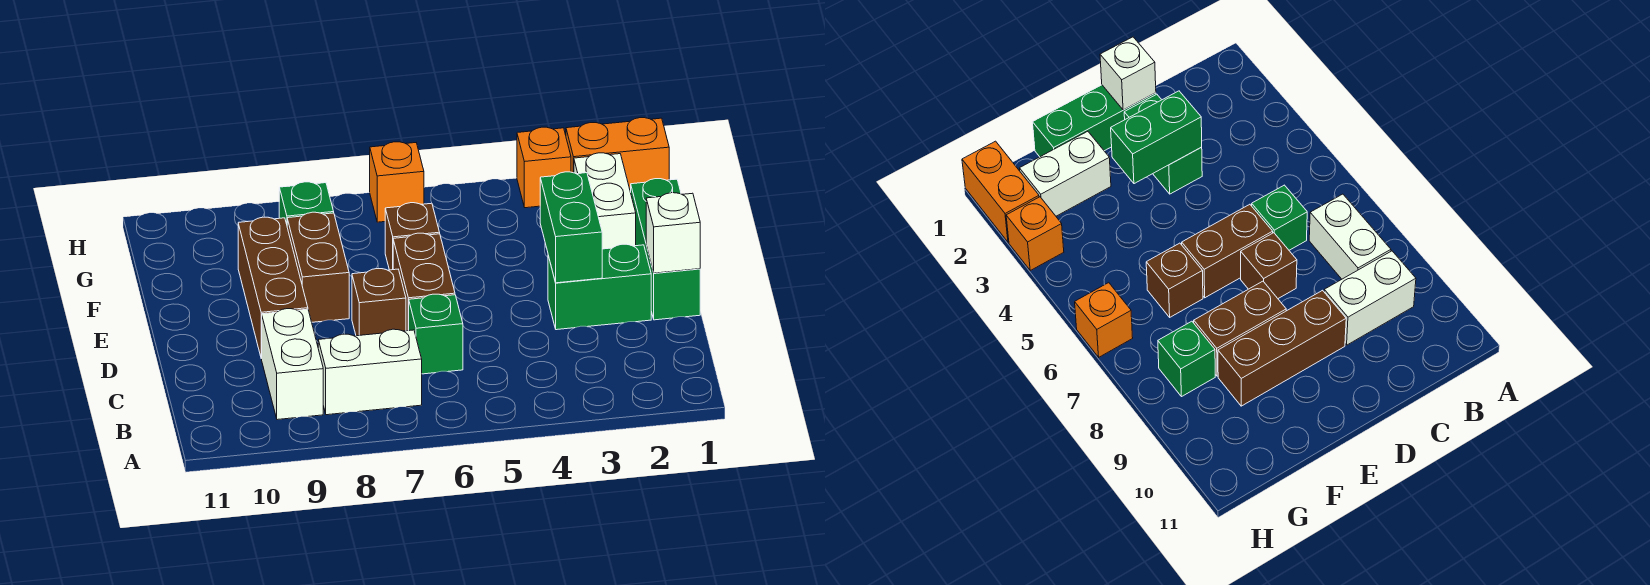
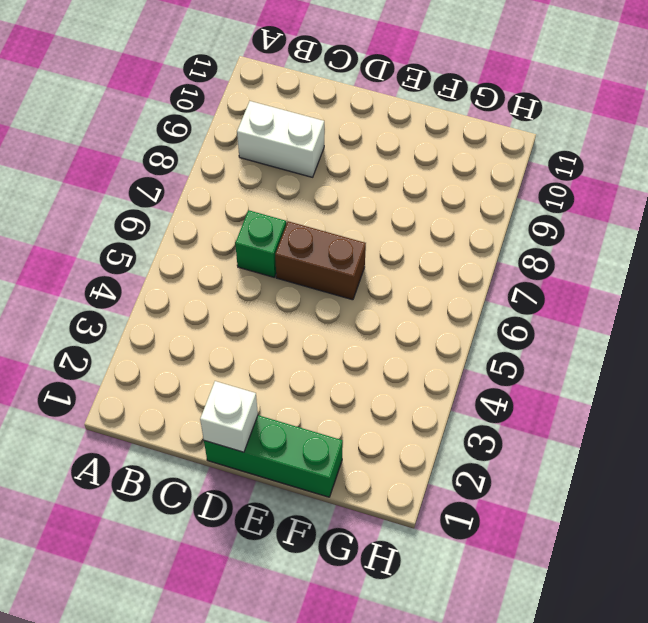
none -> white brick B7:B8 level 1
none -> green brick D2:D3 level 1
none -> brown brick D7 level 1

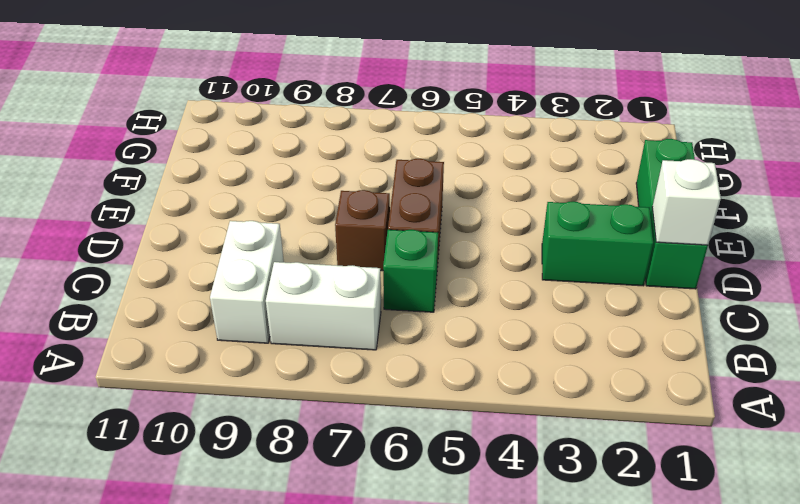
none -> brown brick D9:F9 level 1
none -> brown brick E8:F8 level 1
none -> white brick F2:G2 level 1

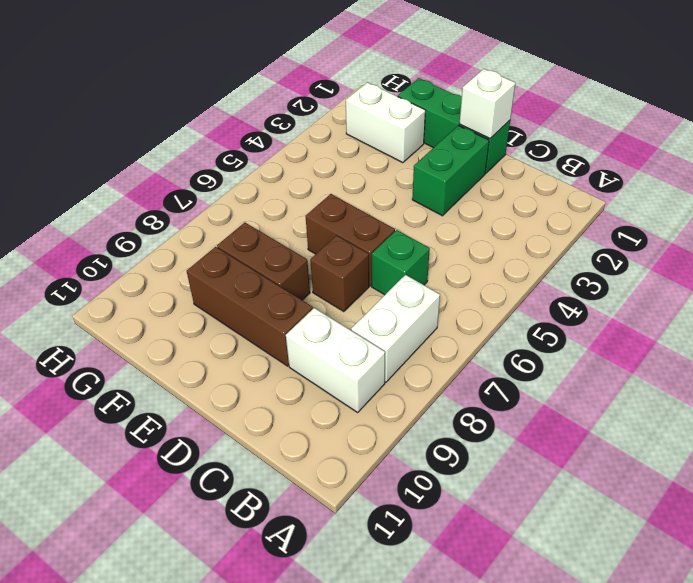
none -> brown brick F6 level 1
none -> green brick G8 level 1
none -> orange brick H1:H2 level 1

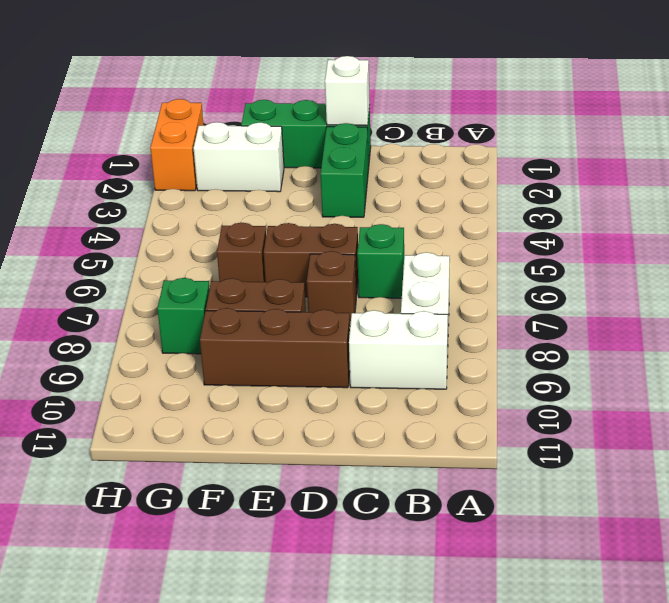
none -> orange brick H3 level 1
none -> orange brick H6 level 1
none -> green brick D3:E3 level 2

